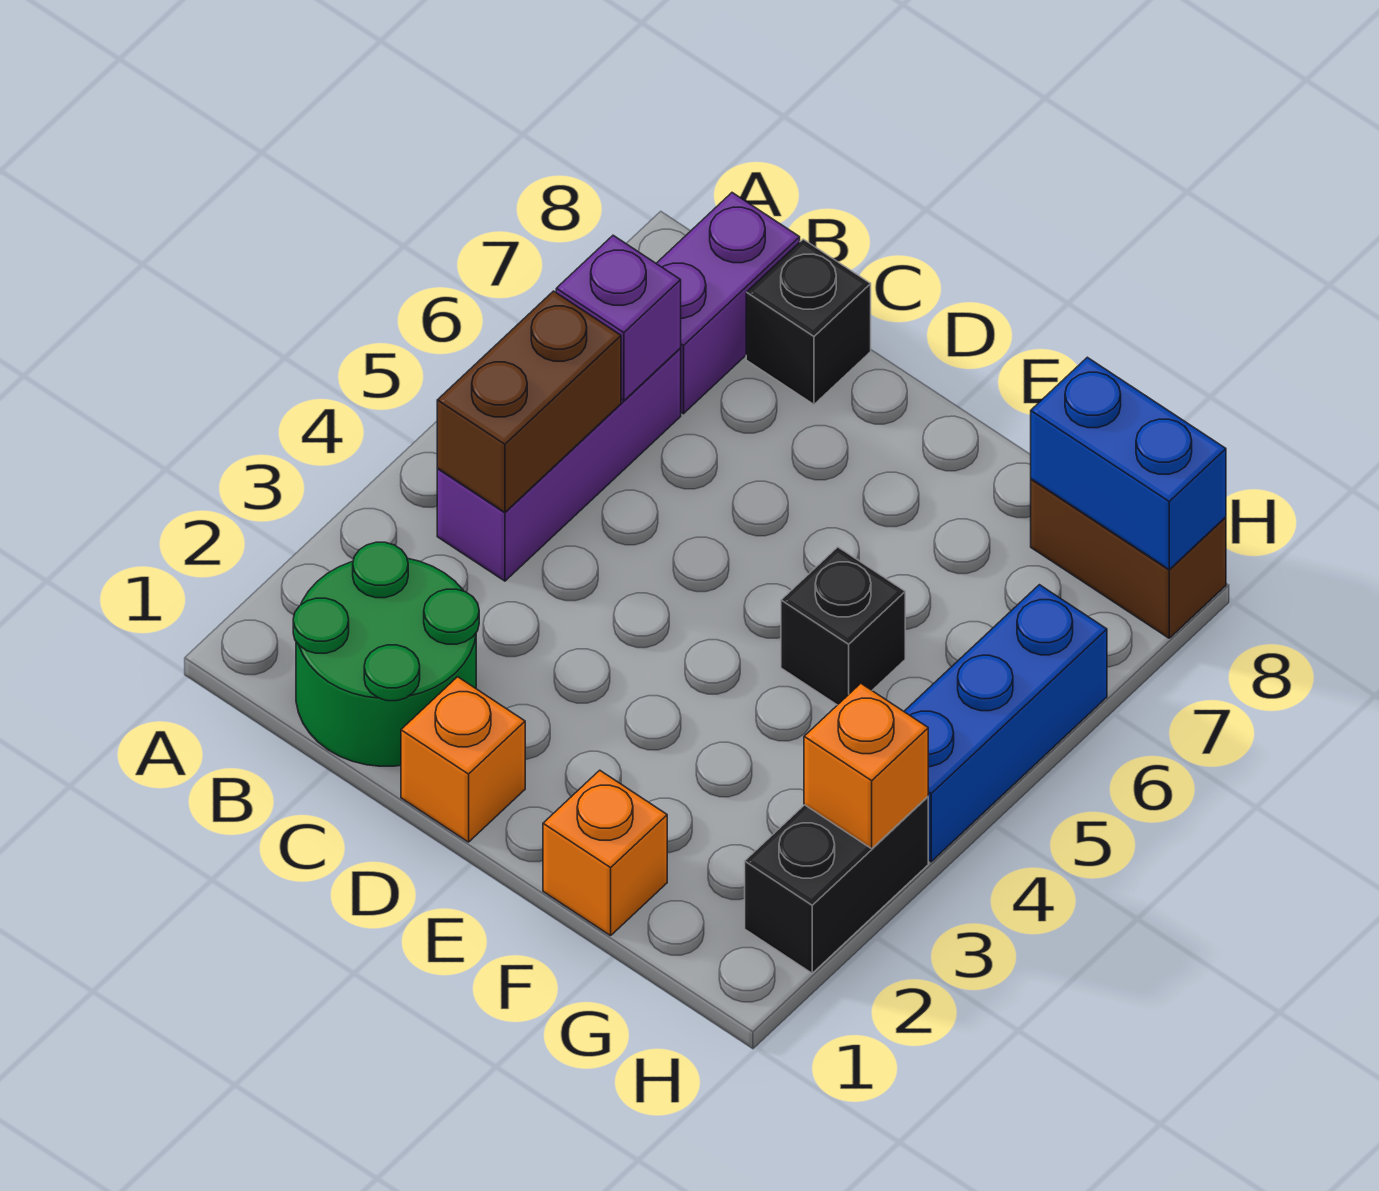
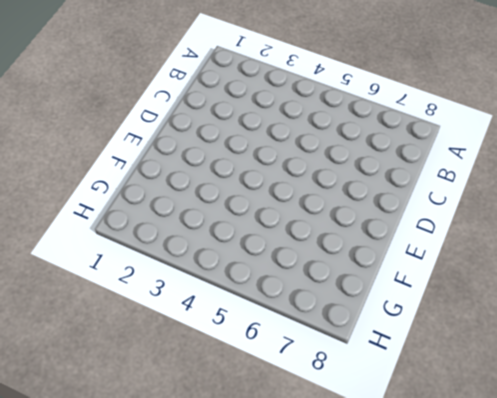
none -> green round brick B1:C2 level 1
none -> purple brick B4:B6 level 1
none -> purple brick B7:B8 level 1

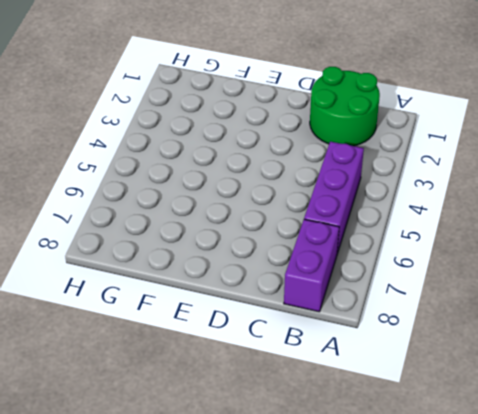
none -> black brick C8 level 1
none -> orange brick D1 level 1
none -> orange brick F1 level 1

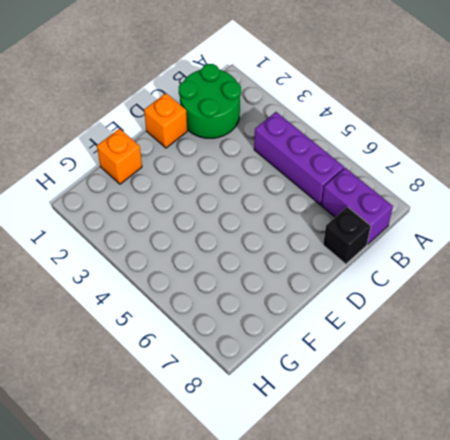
none -> black brick F5 level 1
none -> brown brick G8:H8 level 1
none -> black brick H2:H3 level 1

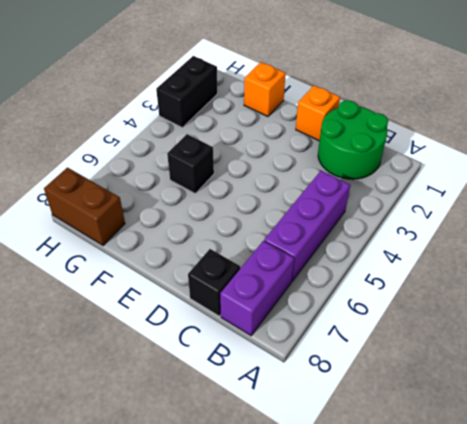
none -> blue brick H4:H6 level 1
none -> brown brick B4:B5 level 2
none -> purple brick B6 level 2

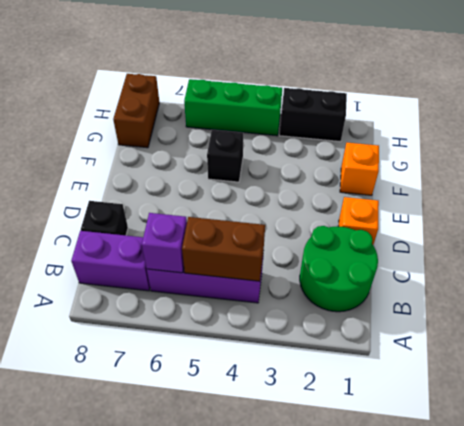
green brick H4:H6 level 1 -> blue brick H4:H6 level 1
none -> blue brick G8:H8 level 2
none -> orange brick H3 level 2

